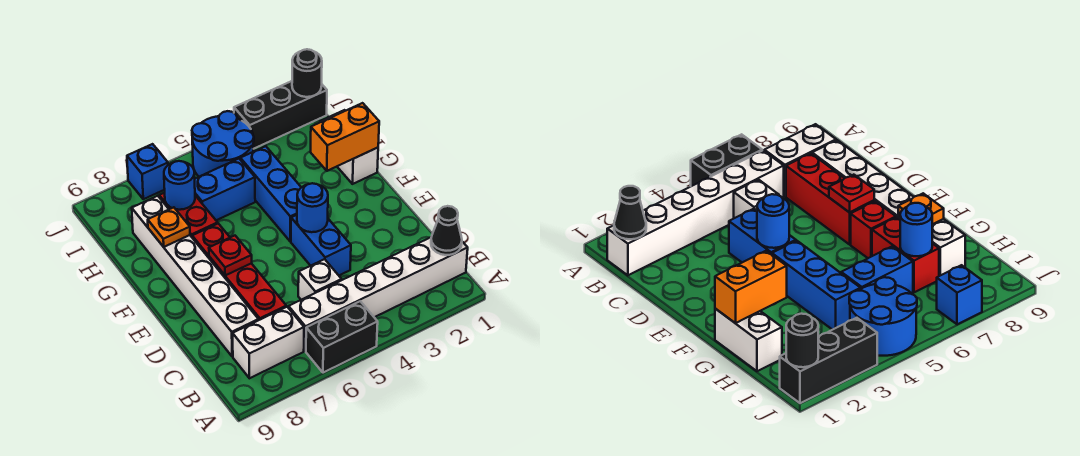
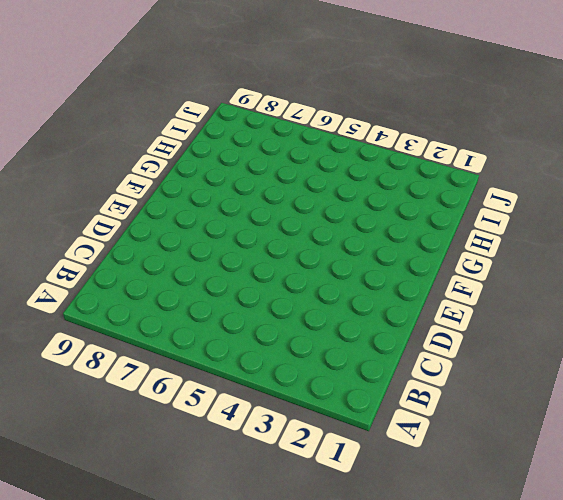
none -> black brick A5:A6 level 1
none -> white brick B1:B6 level 1
none -> white brick B7:B8 level 1

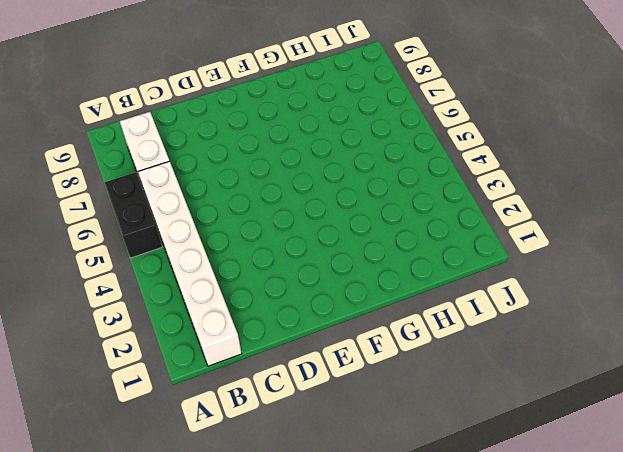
none -> white brick C5 level 1
none -> red brick C7:E7 level 1
none -> white brick C8:H8 level 1

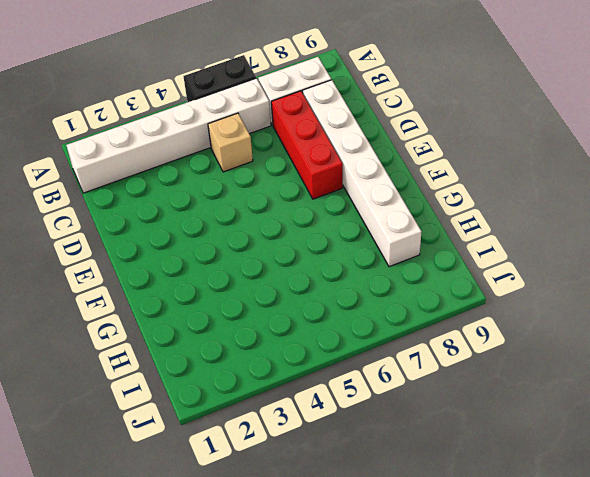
tan brick C5 level 1 -> white brick C5 level 1
none -> blue brick D4:E4 level 1
none -> blue brick F4:H4 level 1
none -> red brick F7 level 1

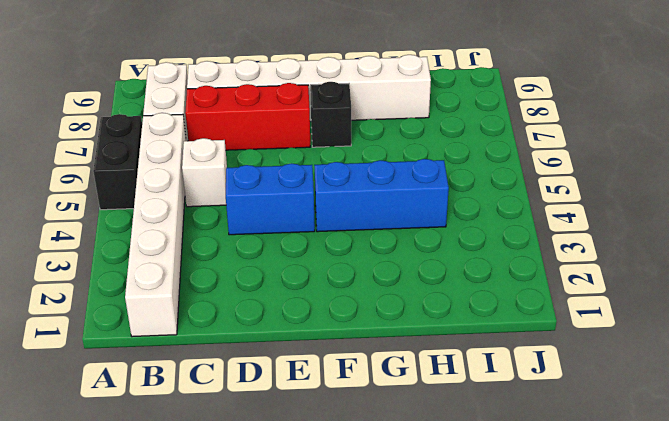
black brick F7 level 1 -> red brick F7 level 1
none -> white brick G1:H1 level 1
none -> red brick G7:H7 level 1
none -> blue brick H5:H6 level 1

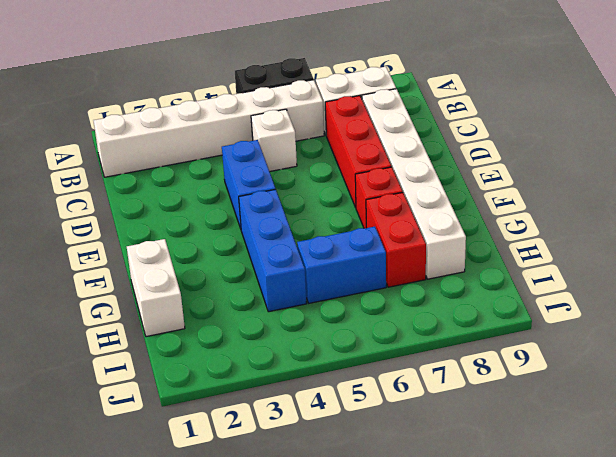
none -> blue round brick I4:J5 level 1
none -> black brick J1:J3 level 1
none -> blue brick J7 level 1

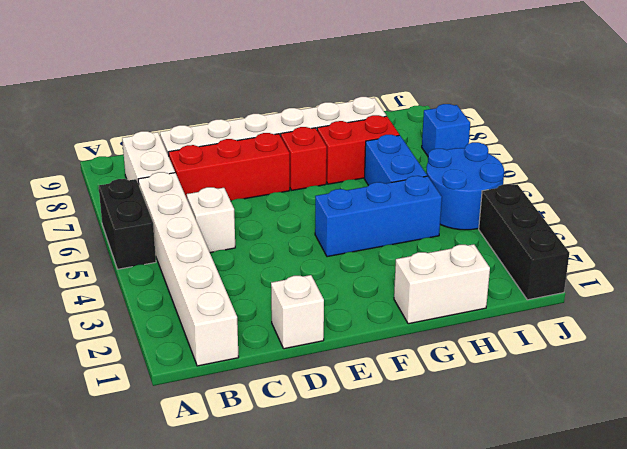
white brick D1 level 1 -> none
none -> blue brick D4:E4 level 1
none -> black cone B1 level 2
none -> blue round brick E4 level 2

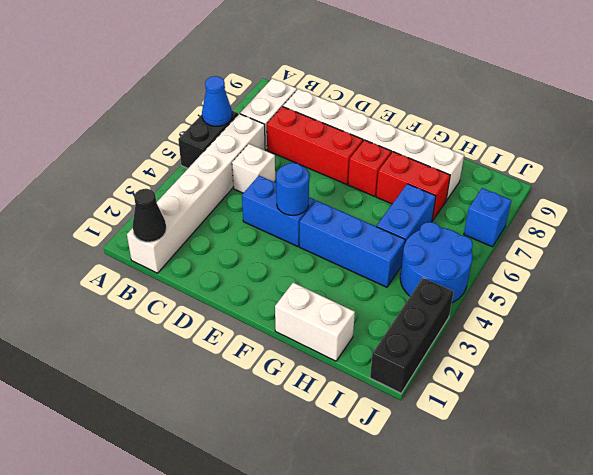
blue cone A6 level 2 -> none
none -> red plate E7 level 2
none -> orange brick G1:G2 level 2
none -> orange plate G8 level 2

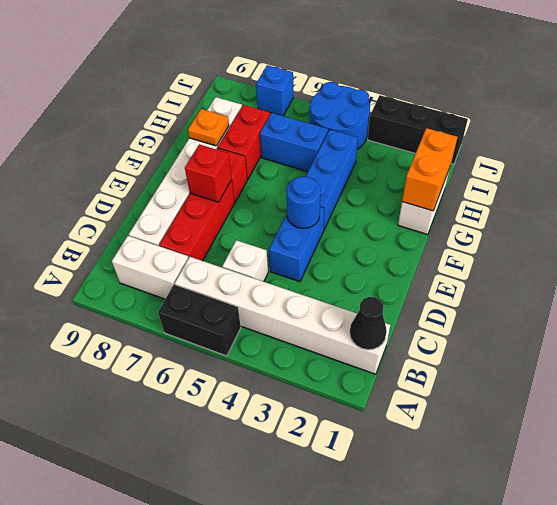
red brick E7 level 2 -> red plate E7 level 2
orange brick G1:H1 level 2 -> orange brick G1:G2 level 2
none -> blue round brick H7 level 2
none -> black round brick J1 level 2

